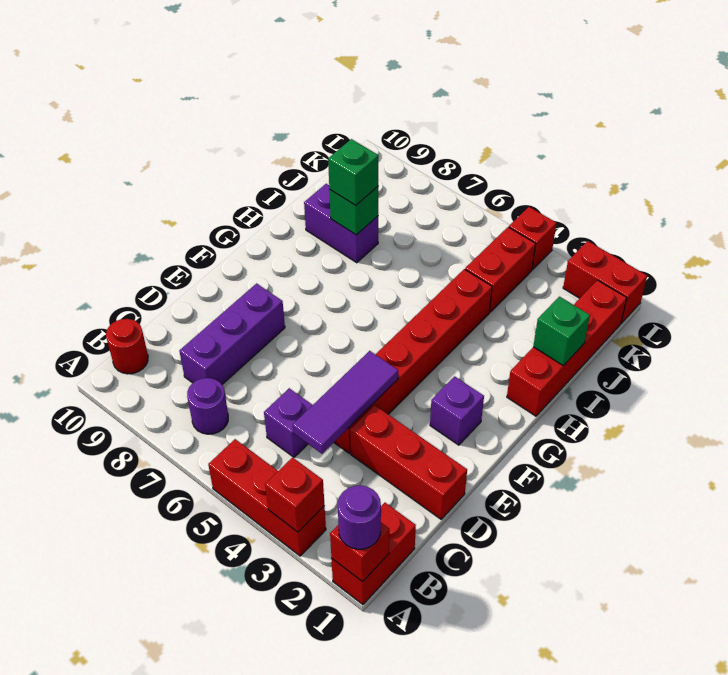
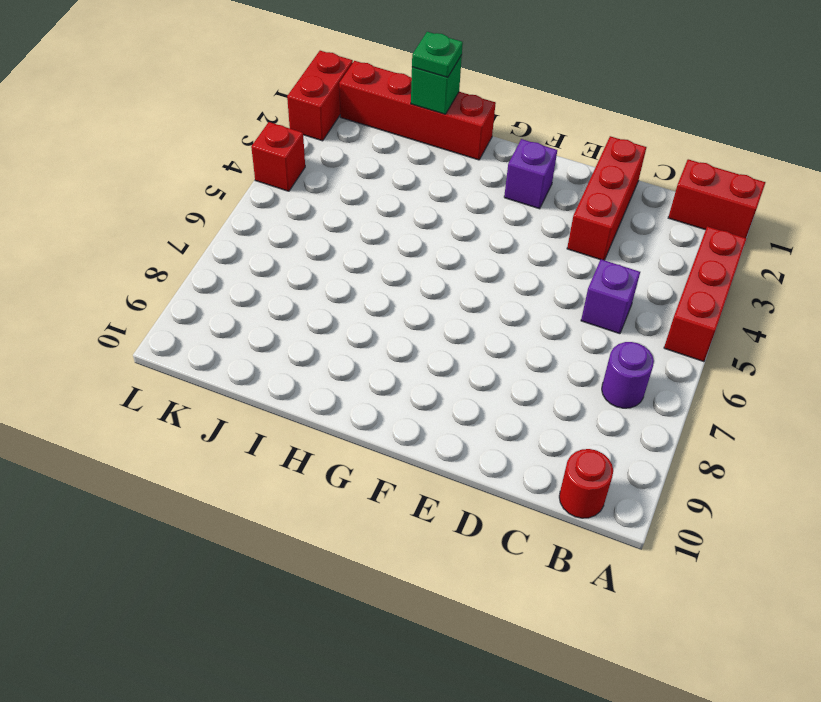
green plate I1 level 3 -> none
none -> purple brick C8:E8 level 1
none -> red brick D4:I4 level 1
none -> purple brick I8:I9 level 1

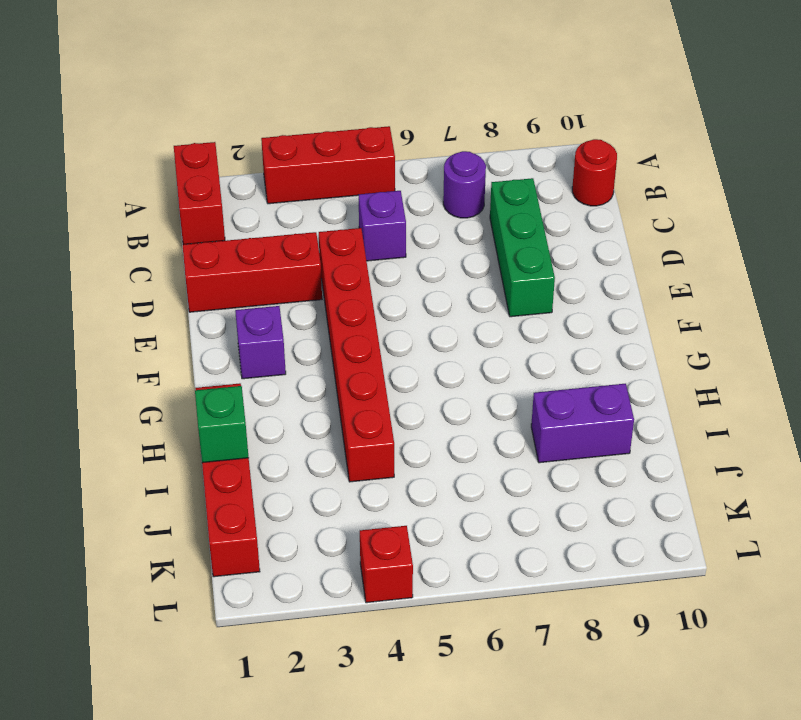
green brick C8:E8 level 1 -> purple brick C8:E8 level 1
none -> red brick J4:K4 level 1
none -> red brick L1:L2 level 1
none -> red brick A1 level 2

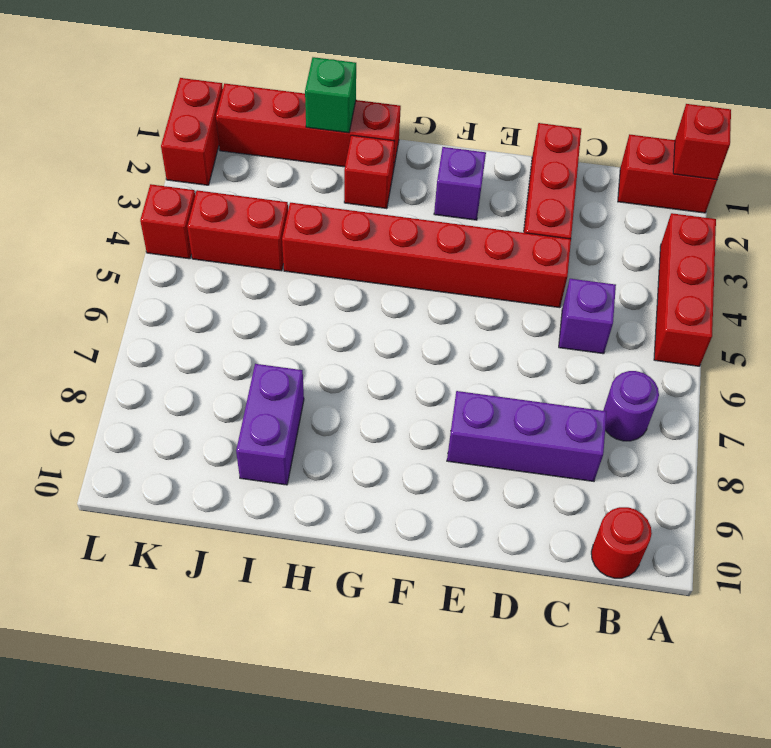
red brick H2 level 1 -> red brick A3 level 2
none -> purple tile C4:E4 level 2
none -> green brick I8 level 2
none -> purple round brick A1 level 3

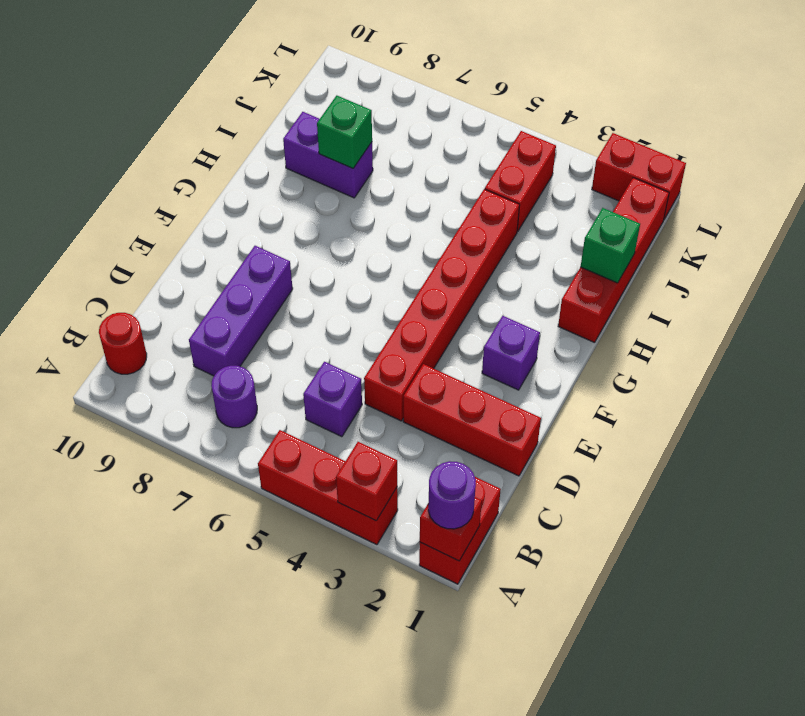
none -> red brick L4 level 1
none -> purple tile C4:E4 level 2
none -> green brick I8 level 3

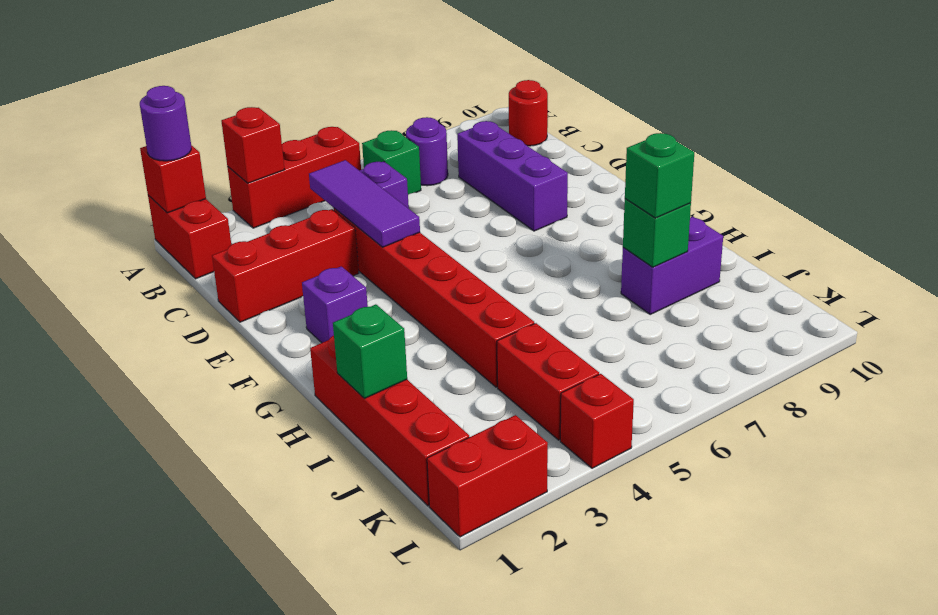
green brick B6 level 1 -> none

